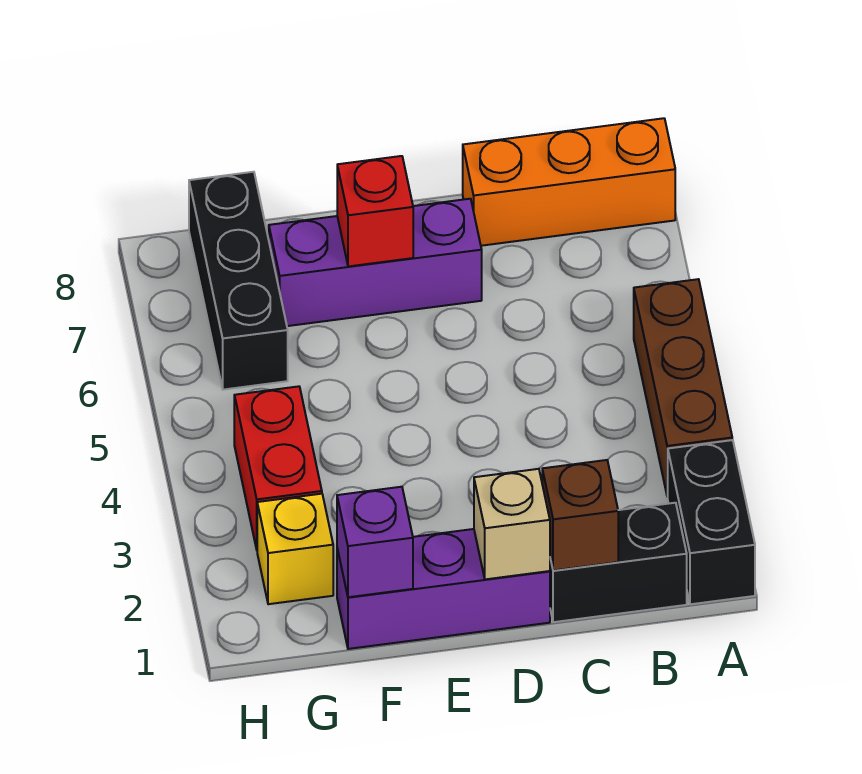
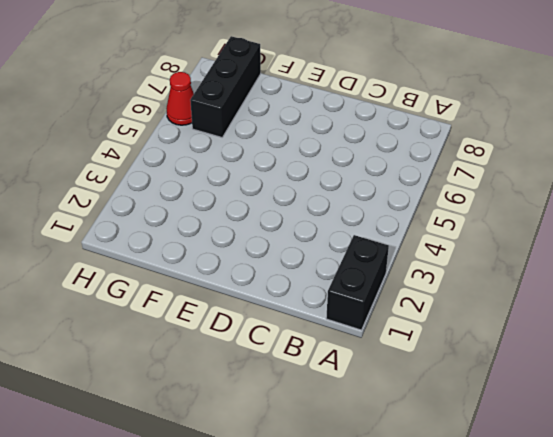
red cone H6 level 1 -> none
none -> brown brick A3:A5 level 1
none -> orange brick A8:C8 level 1
none -> black brick B1:C1 level 1

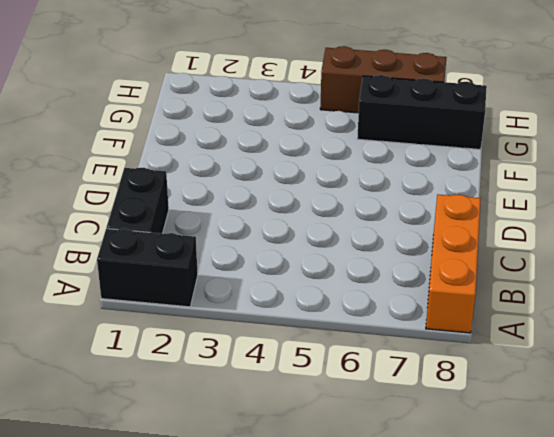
brown brick H5:H7 level 1 -> brown brick A3:A5 level 1
none -> purple brick D1:F1 level 1
none -> purple brick D7:F7 level 1
none -> yellow brick G2 level 1

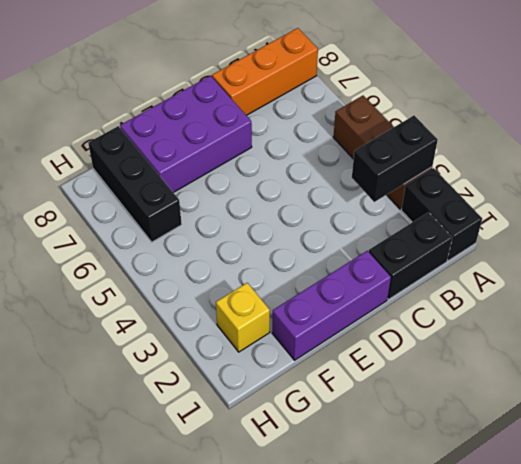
black brick A3:B3 level 2 -> none
purple brick D7:F8 level 1 -> purple brick D7:F7 level 1
none -> red brick G3:G4 level 1
none -> brown brick C1 level 2
none -> tan brick D1 level 2

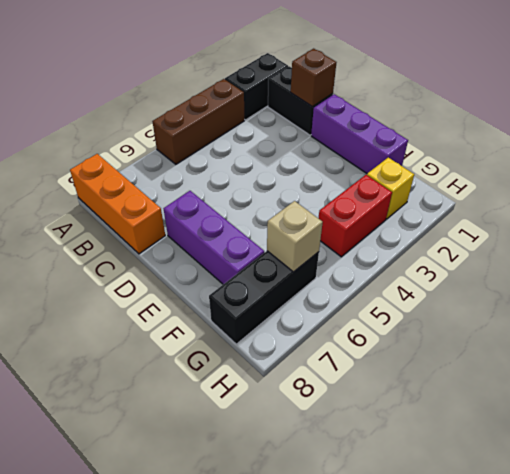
tan brick G6 level 2 -> tan brick D1 level 2
none -> red brick E7 level 2
none -> purple brick F1 level 2

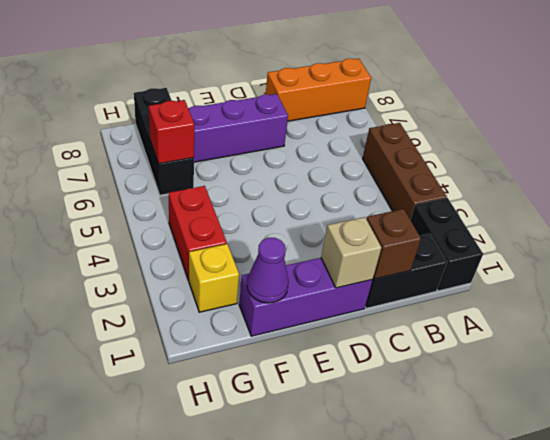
purple cone F1 level 2 -> purple brick F1 level 2
red brick G6 level 2 -> red brick E7 level 2

